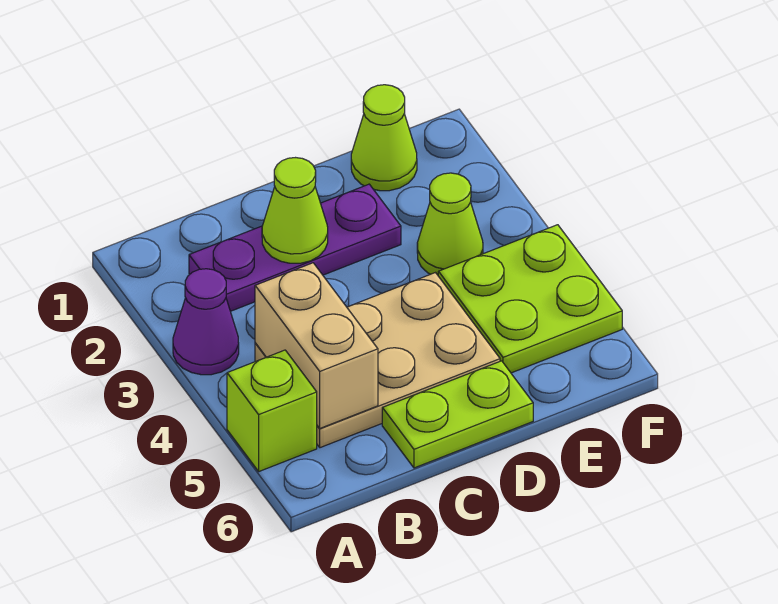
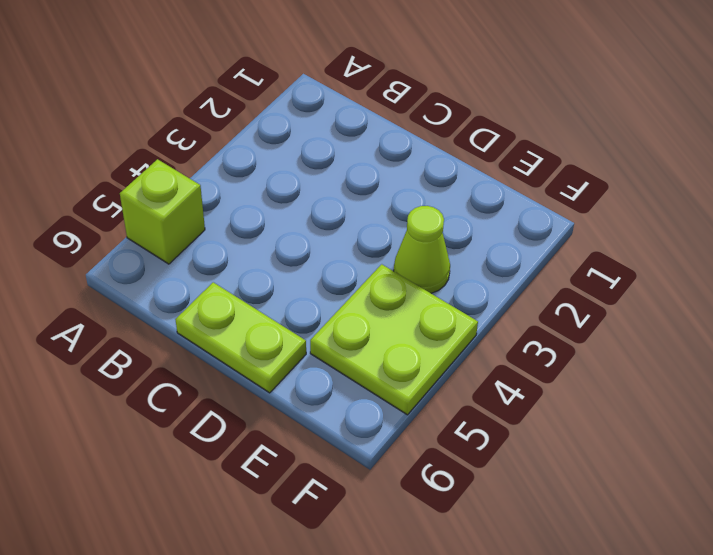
none -> purple cone A3 level 1
none -> purple plate B2:D2 level 1

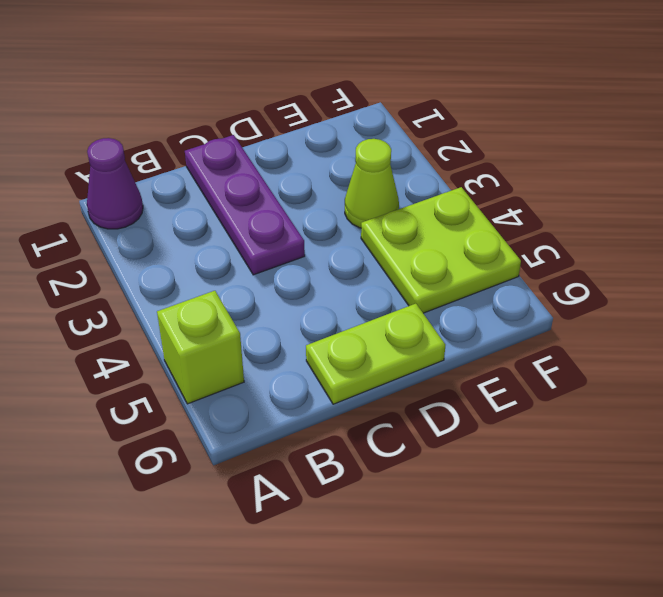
purple cone A1 level 1 -> purple cone A3 level 1
purple plate C1:C3 level 1 -> purple plate B2:D2 level 1
none -> tan plate B4:D5 level 1
none -> lime cone E1 level 1

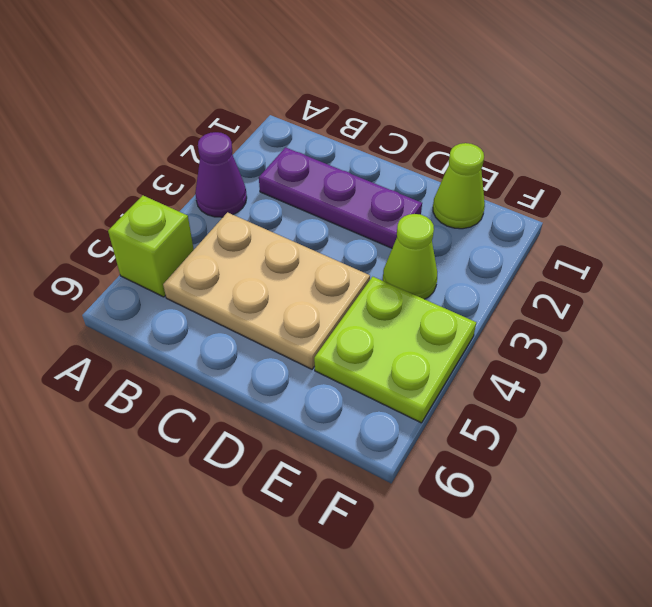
none -> lime plate C6:D6 level 1
none -> tan brick B4:B5 level 2

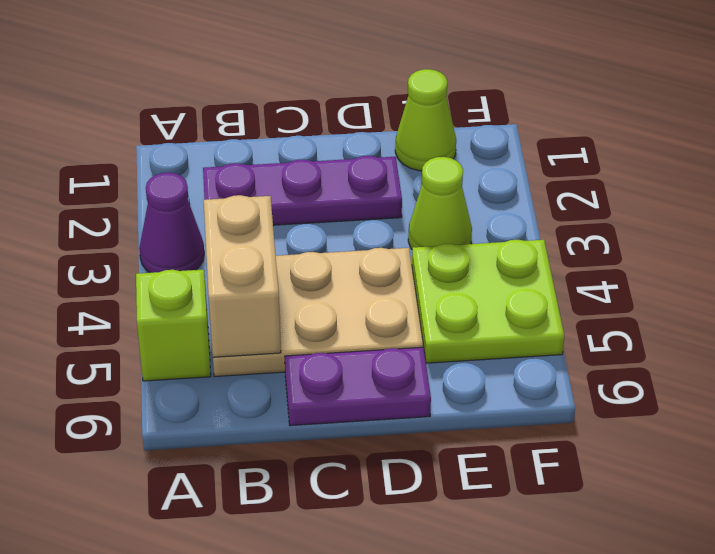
purple plate C6:D6 level 1 -> lime plate C6:D6 level 1
none -> lime cone C2 level 2

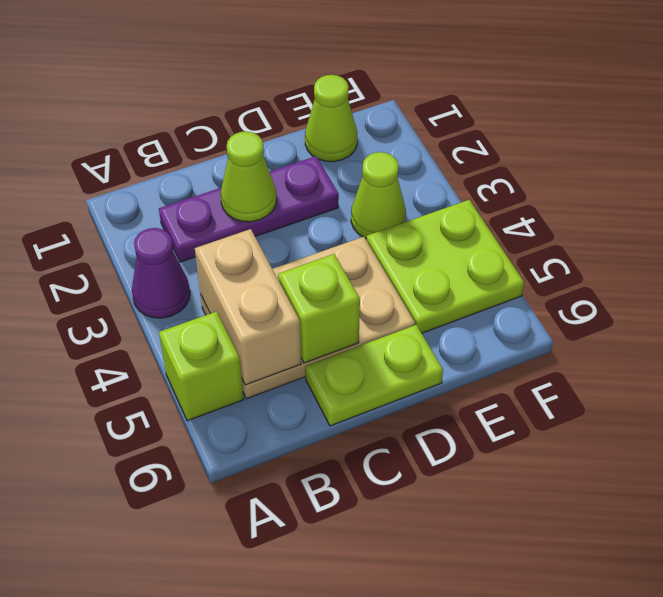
lime brick C5 level 2 -> none

